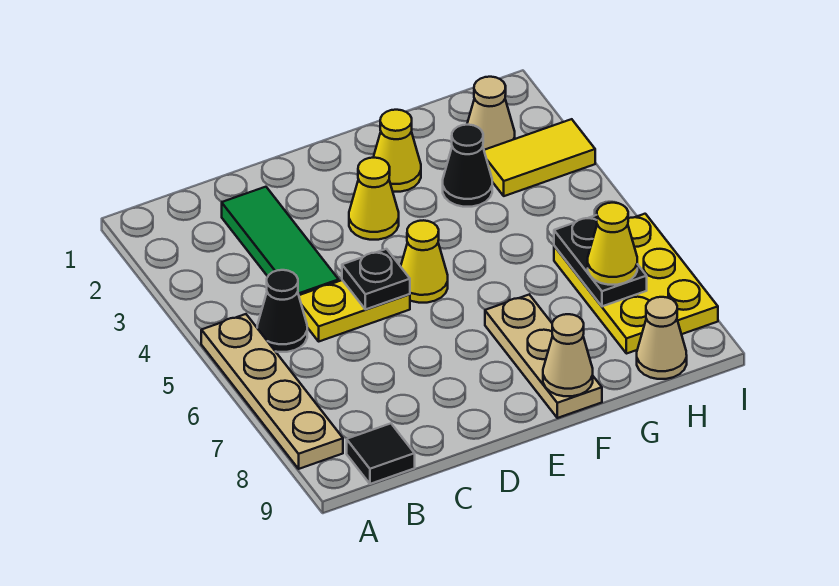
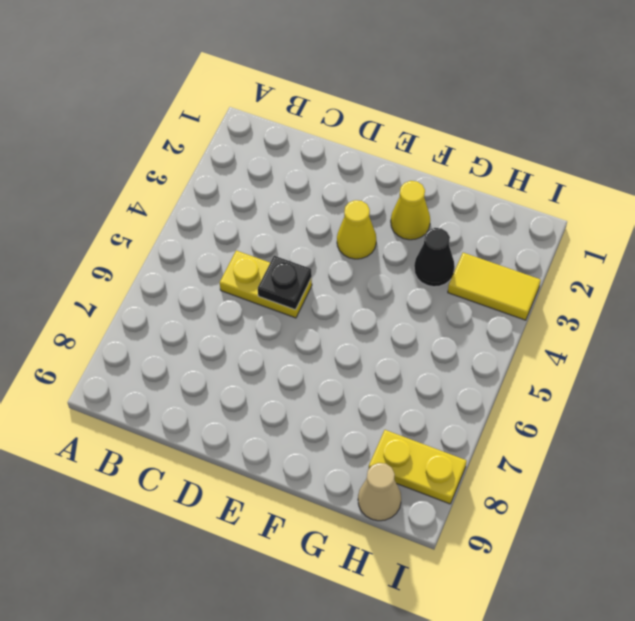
yellow plate H8:I8 level 1 -> yellow plate H6:I8 level 1
none -> tan plate A5:A8 level 1
none -> black cone B5 level 1
none -> black tile B9 level 1

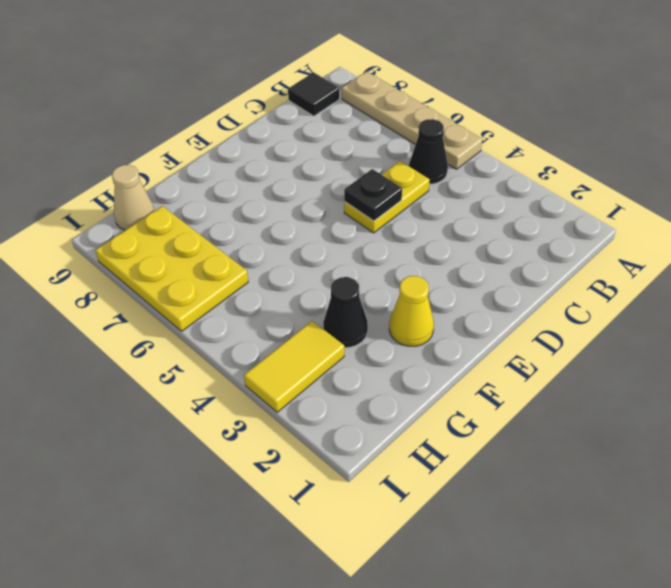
none -> green tile C2:C4 level 1
none -> yellow cone E3 level 1
none -> yellow cone E5 level 1

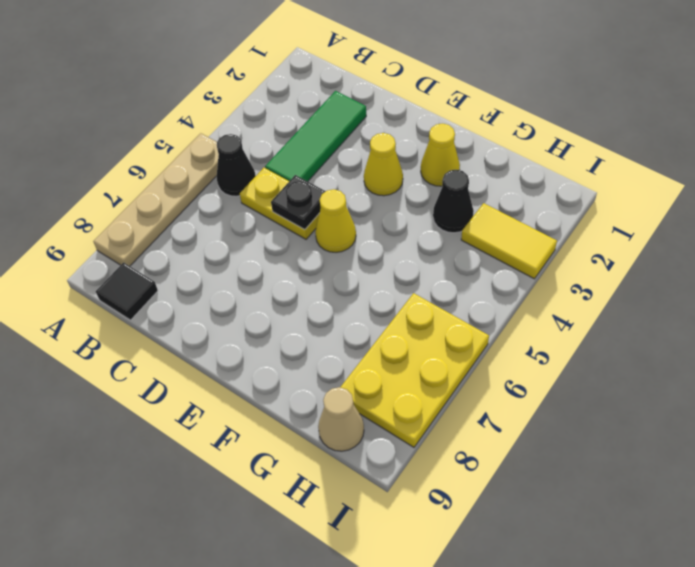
none -> tan plate F7:F9 level 1
none -> tan cone H2 level 1
none -> tan cone F9 level 2

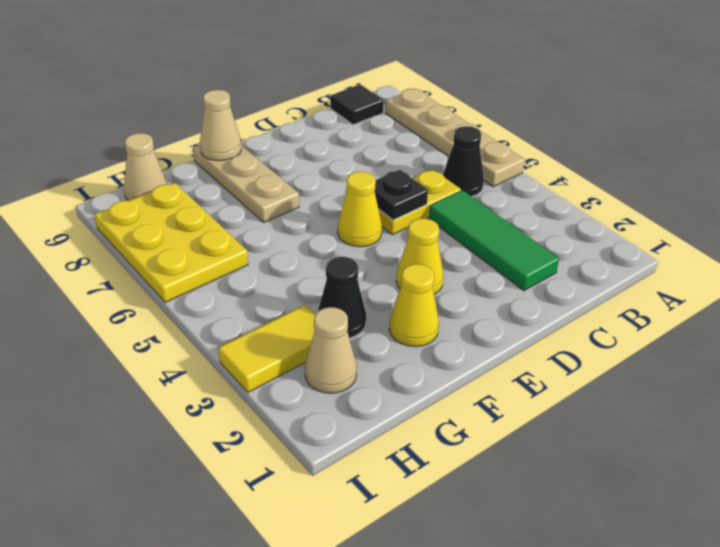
none -> black plate H6:H7 level 2
none -> yellow cone H7 level 3

